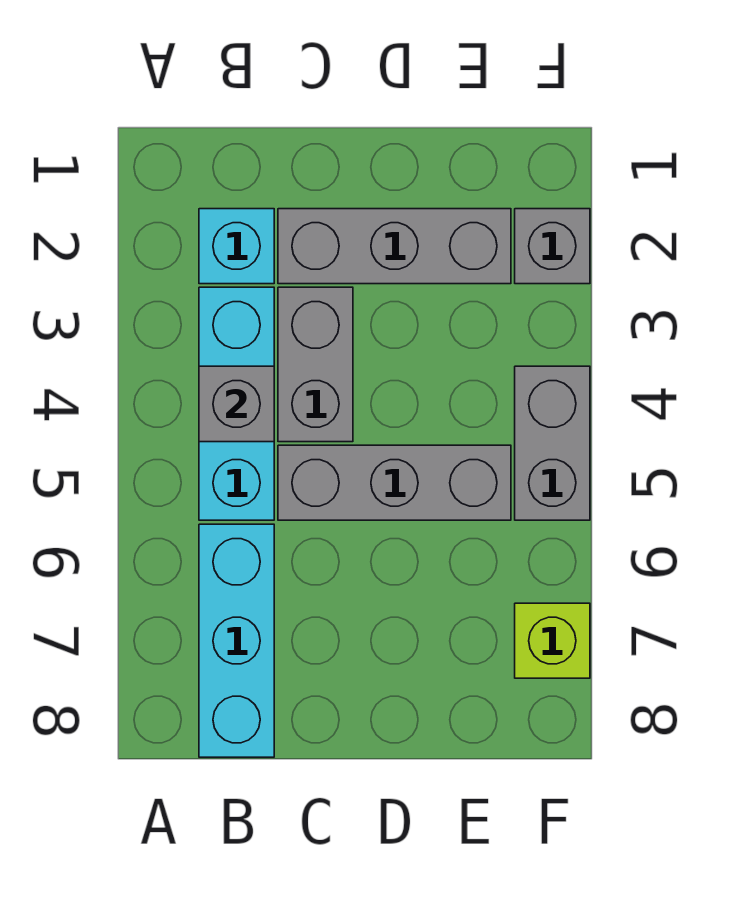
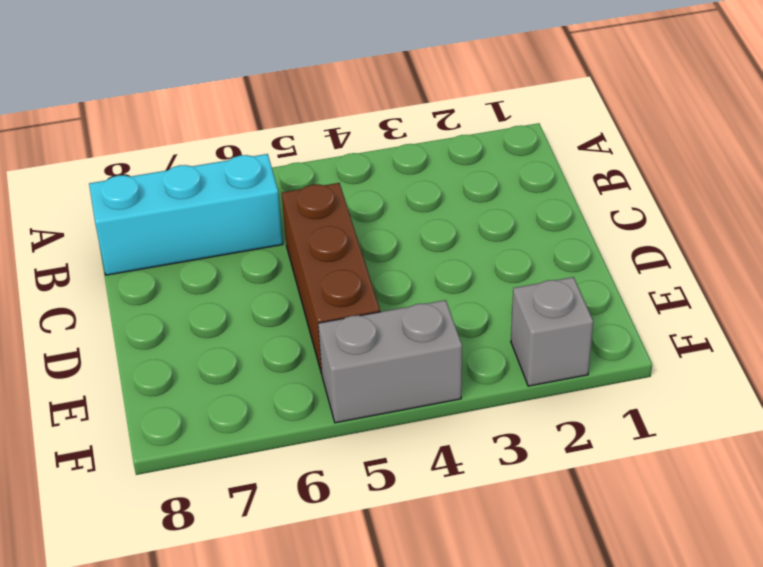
brown brick C5:E5 level 1 -> grey brick C5:E5 level 1
none -> cyan brick B2 level 1
none -> cyan brick B3:B5 level 1

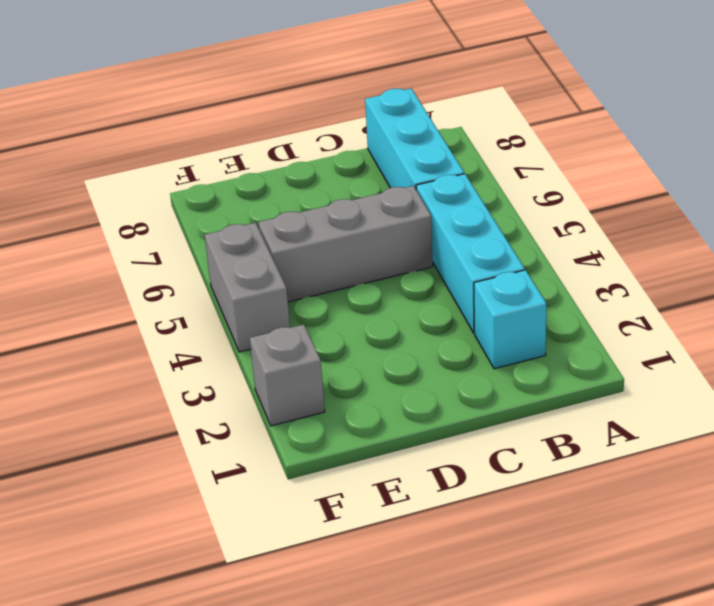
none -> grey brick C2:E2 level 1
none -> grey brick C3:C4 level 1

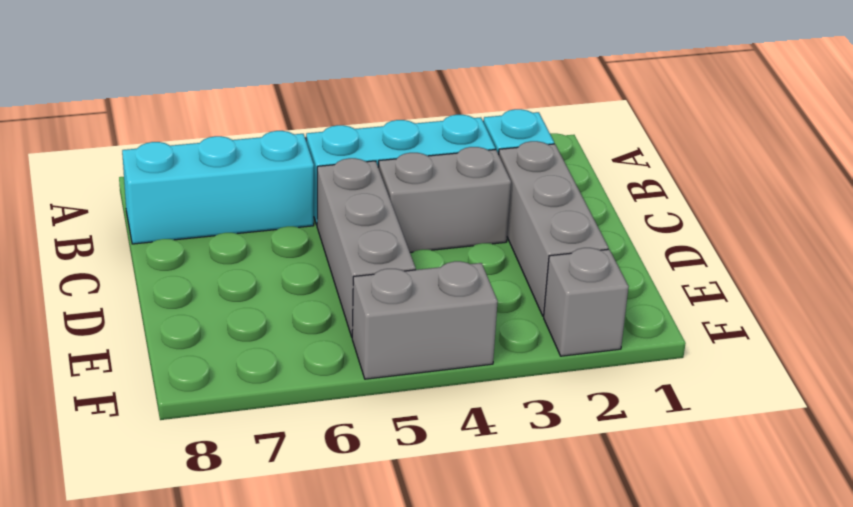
none -> lime brick F7 level 1
none -> grey brick B4 level 2

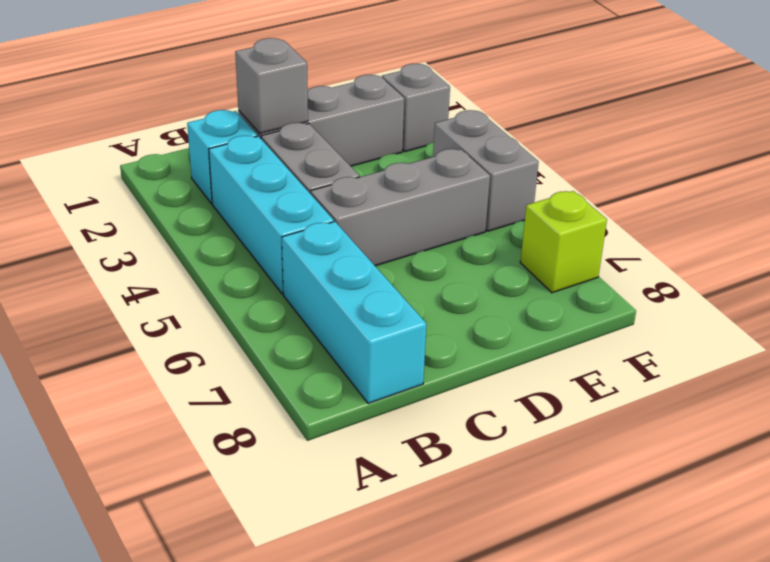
grey brick C2 level 2 -> grey brick B4 level 2

